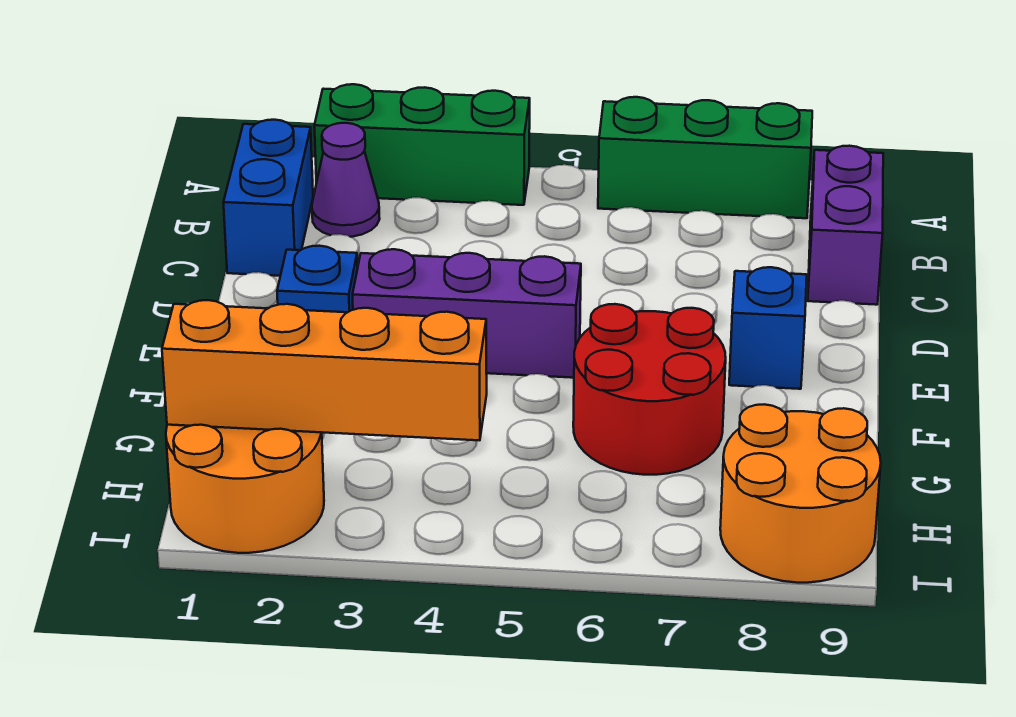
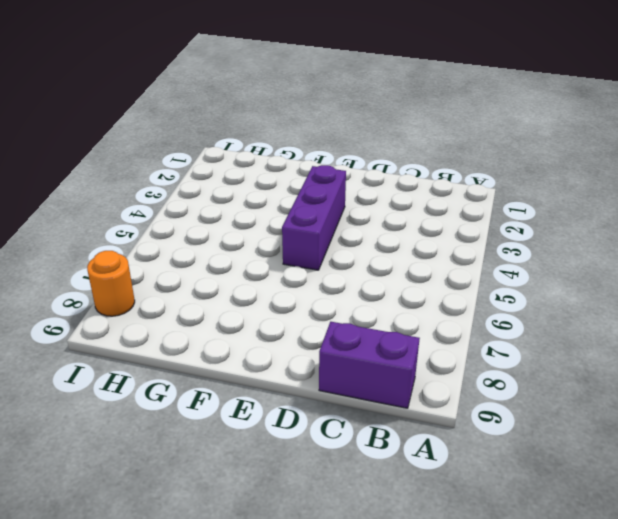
orange round brick I8 level 1 -> orange round brick H8:I9 level 1
none -> green brick A2:A4 level 1
none -> green brick A6:A8 level 1
none -> blue brick B1:C1 level 1

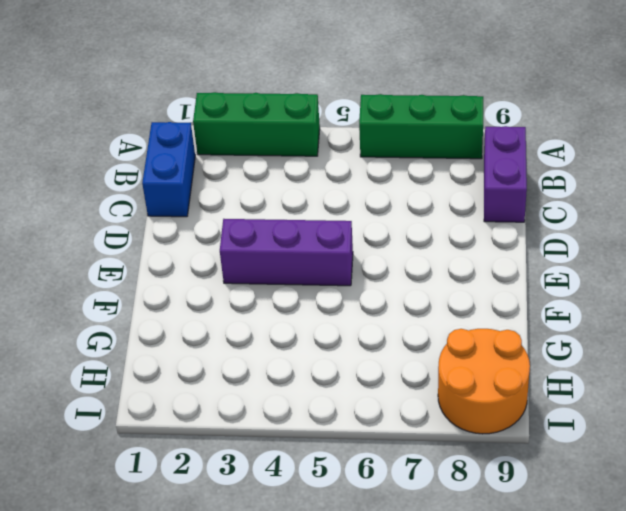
none -> purple cone B2 level 1
none -> blue brick E2 level 1
none -> blue brick E8 level 1

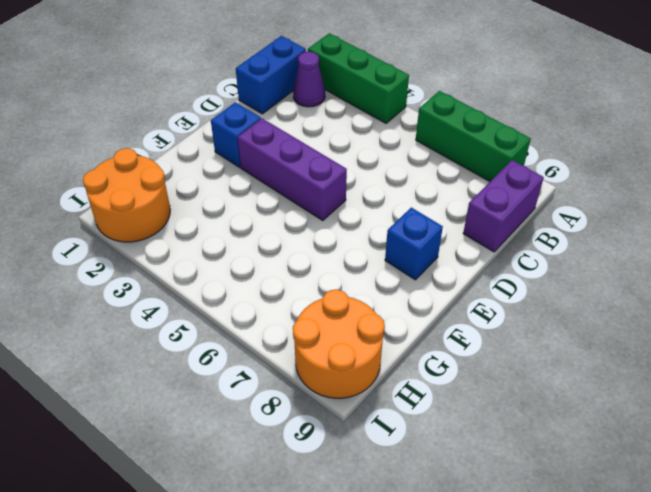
none -> red round brick F6:G7 level 1
none -> orange brick H1:H4 level 2

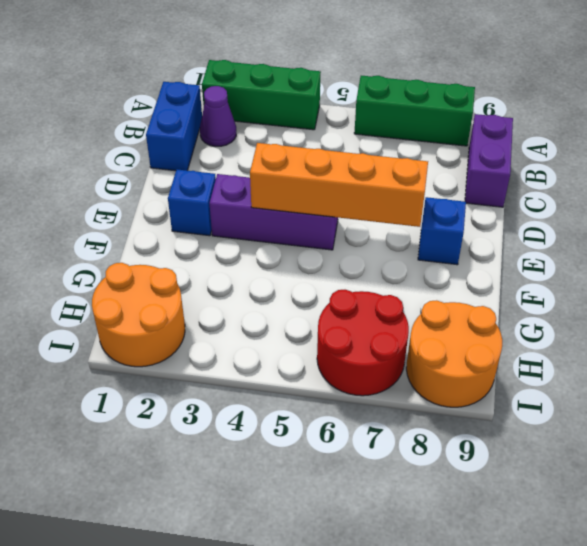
orange brick E4:E7 level 2 -> orange brick H1:H4 level 2
red round brick H6:I7 level 1 -> red round brick F6:G7 level 1

